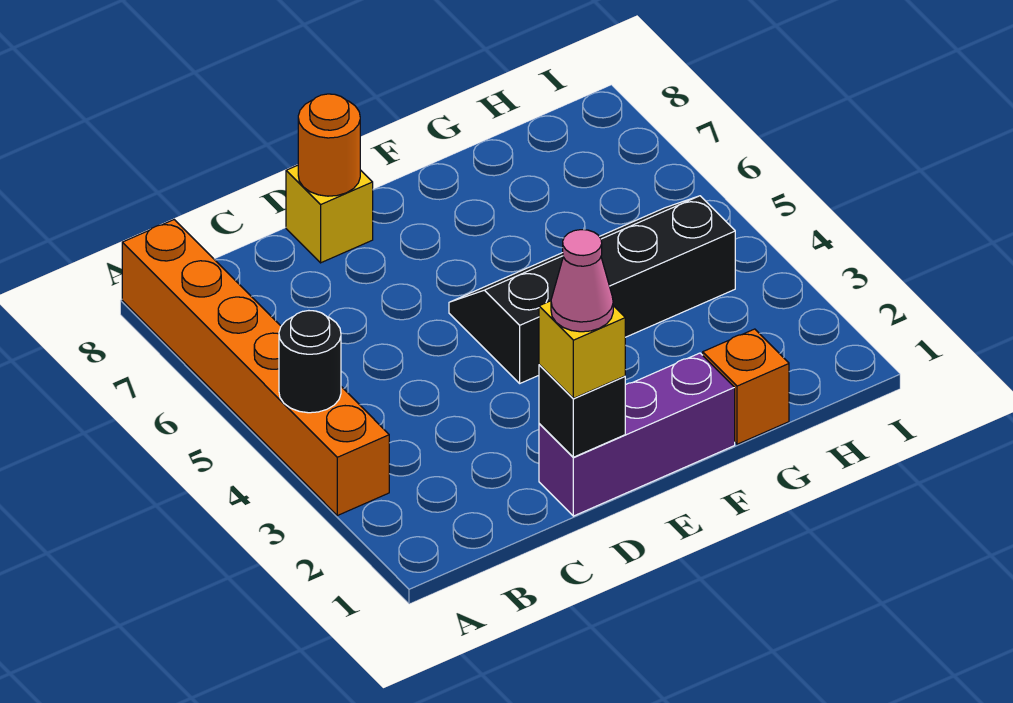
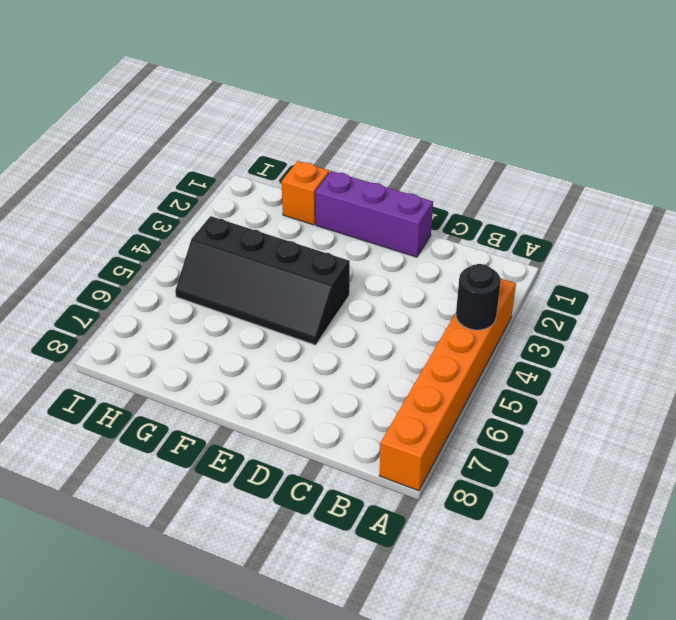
none -> yellow brick D8 level 1
none -> black brick D1 level 2

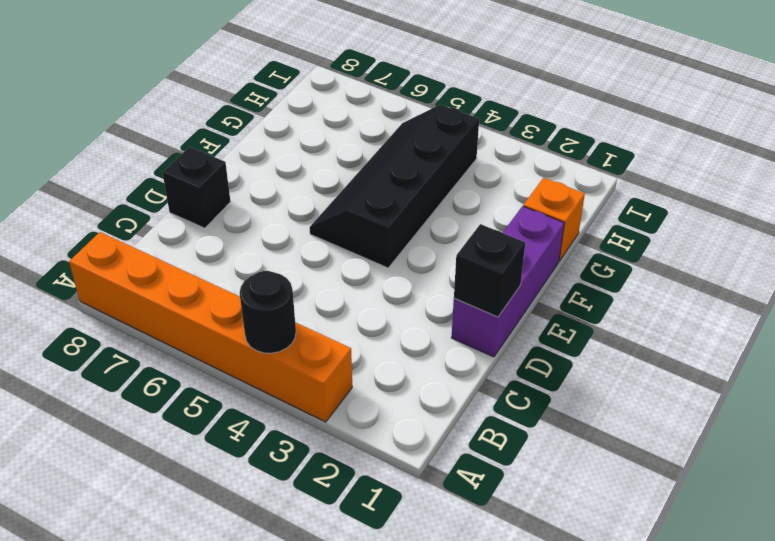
black brick D8 level 1 -> yellow brick D8 level 1
none -> orange round brick D8 level 2
none -> yellow brick D1 level 3

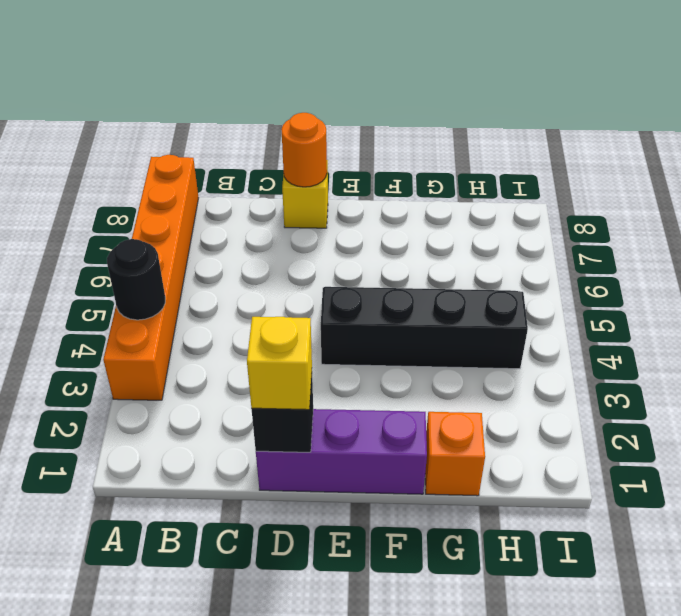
none -> pink cone D1 level 4

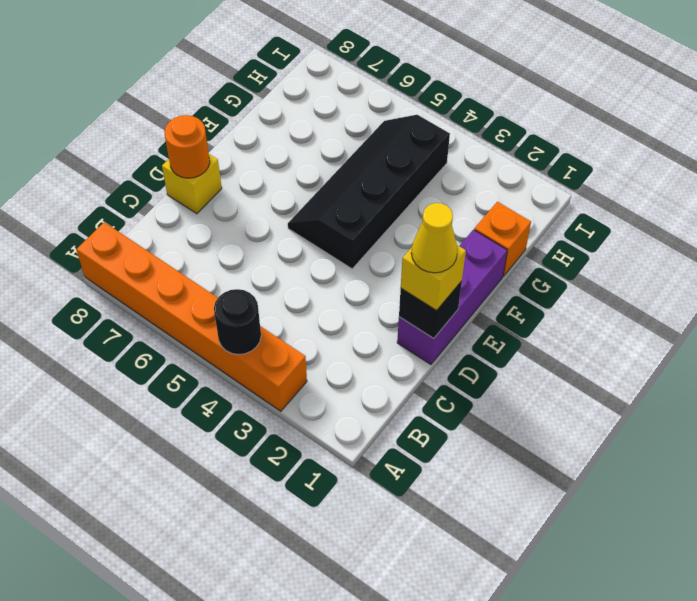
yellow cone D1 level 4 -> pink cone D1 level 4

